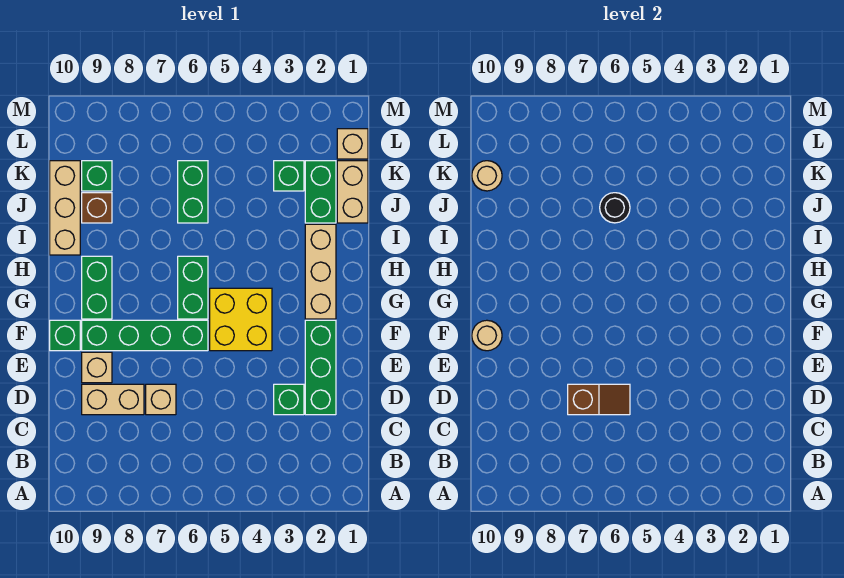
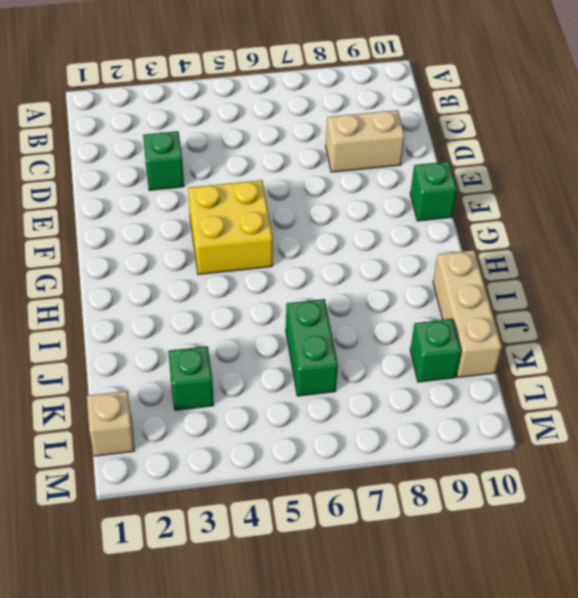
none -> green brick D2:F2 level 1
none -> tan brick D7 level 1
none -> tan brick E9 level 1

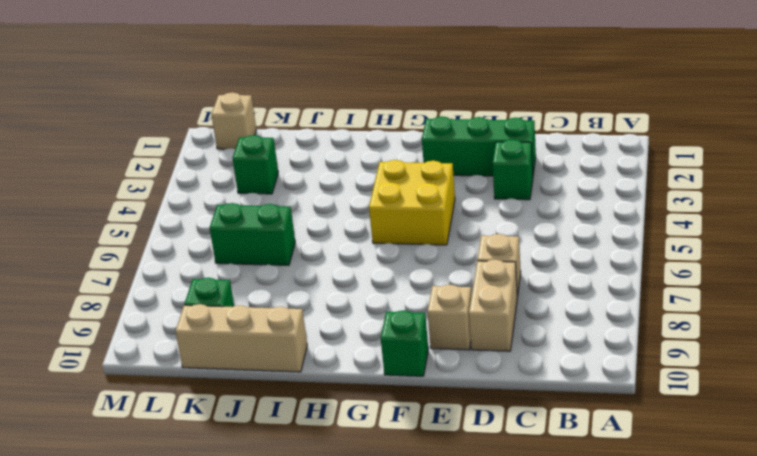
none -> green brick F6:F9 level 1
none -> tan brick G2:I2 level 1
none -> green brick G6:H6 level 1

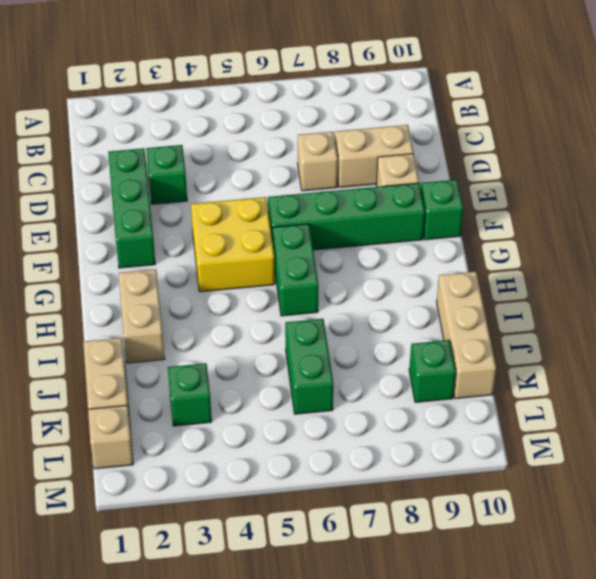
tan brick H2:I2 level 1 -> tan brick G2:I2 level 1
none -> green brick G9:H9 level 1
none -> green brick J2:K2 level 1
none -> brown brick J9 level 1

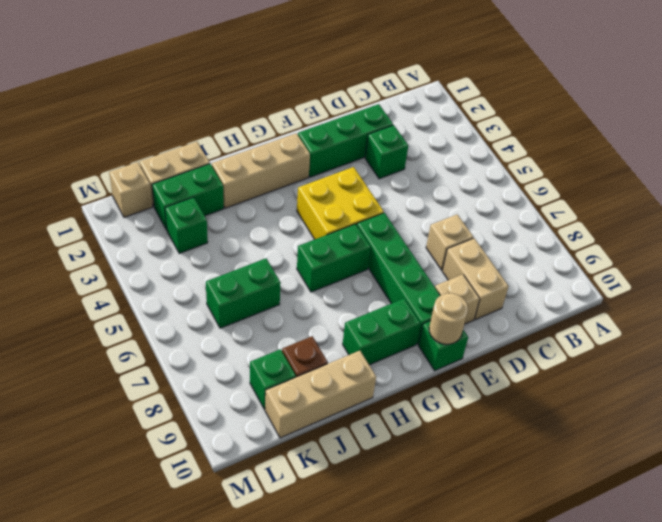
none -> brown slope D6:D7 level 2 top 7
none -> black round brick J6 level 2
none -> tan round brick K10 level 2

